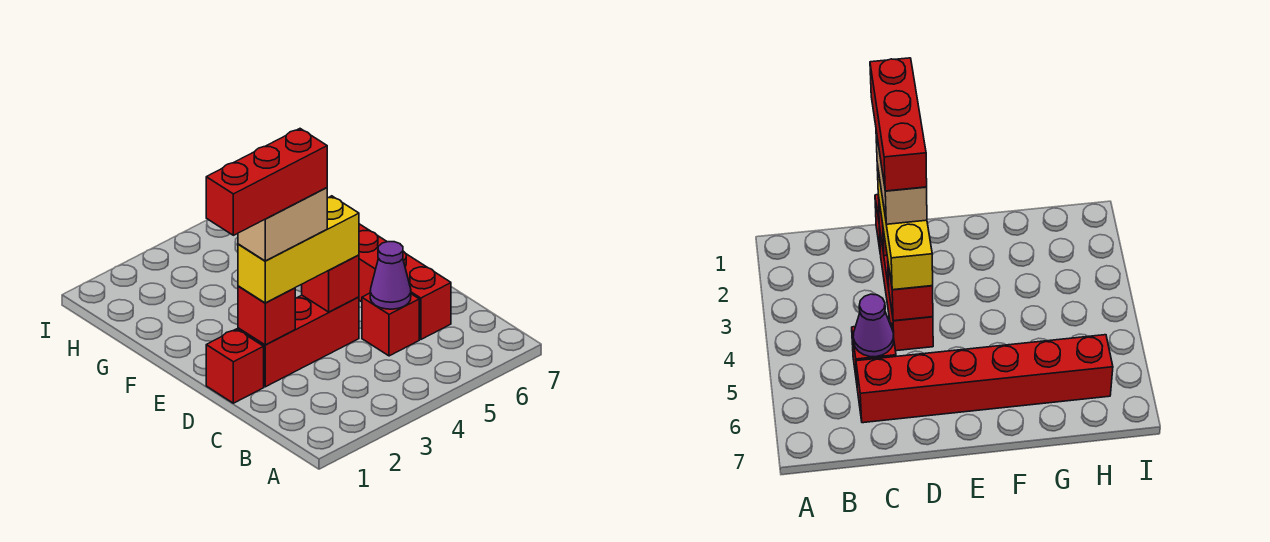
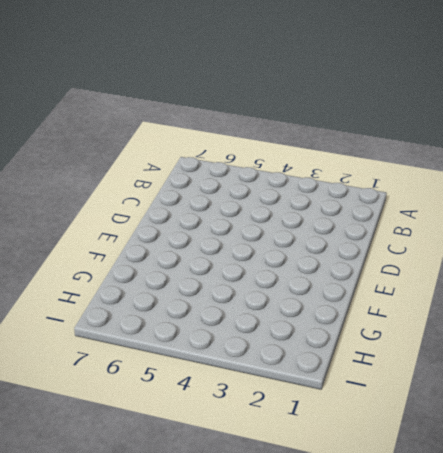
none -> red brick C5 level 1
none -> red brick C6:H6 level 1

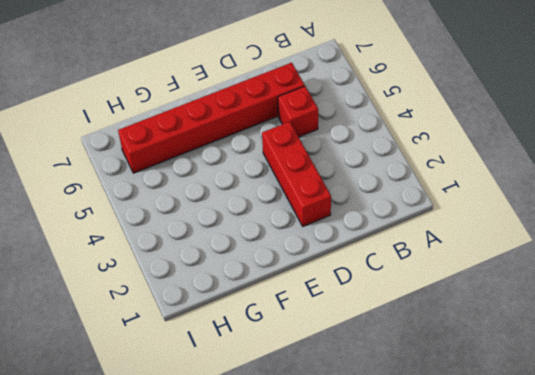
none -> red brick D1 level 1
none -> purple cone C5 level 2

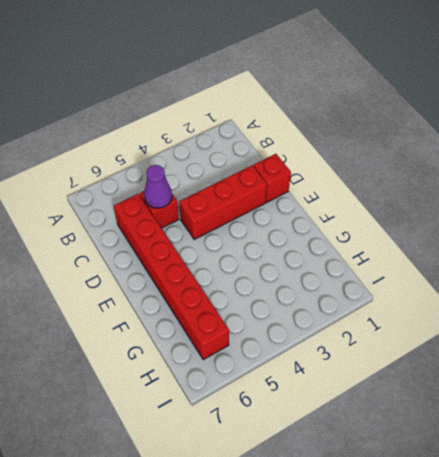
none -> red brick D2 level 2
none -> red brick D4 level 2

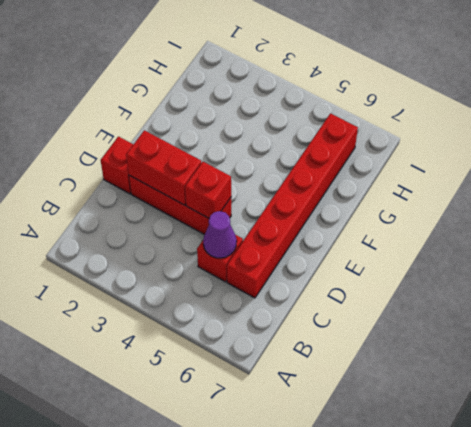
red brick D2:D3 level 2 -> red brick D2 level 2
none -> yellow brick D2:D4 level 3
none -> tan brick D2:D3 level 4

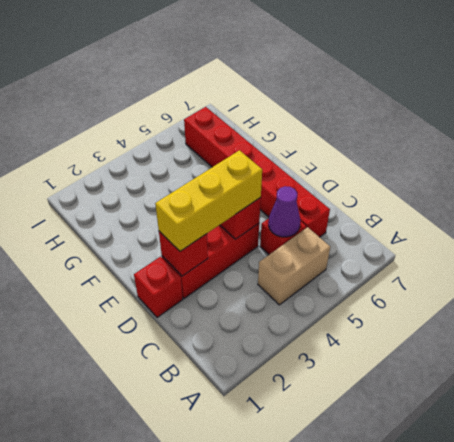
tan brick B4:B5 level 1 -> tan brick D2:D3 level 4
none -> red brick D1:D3 level 5

